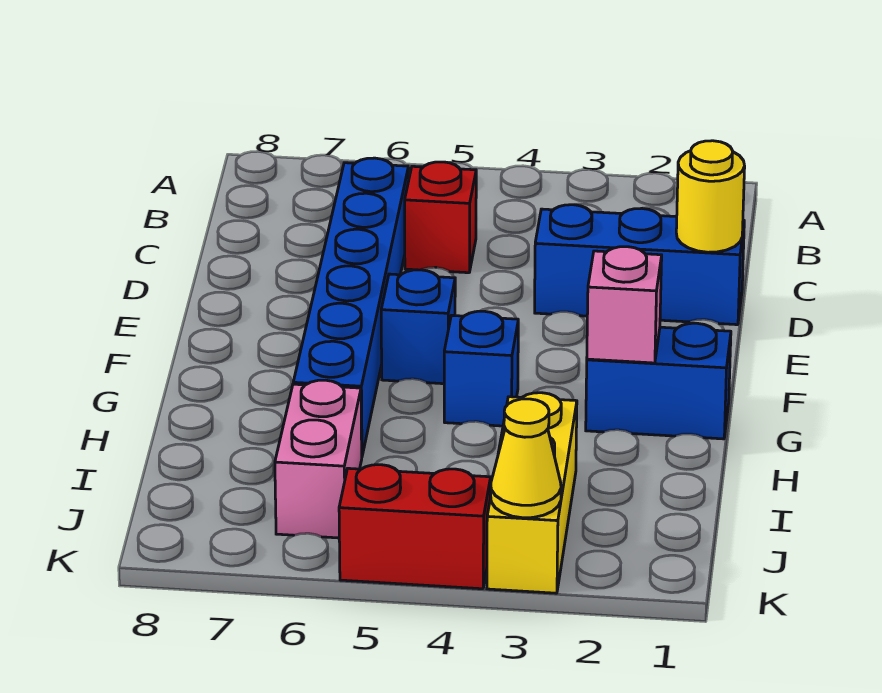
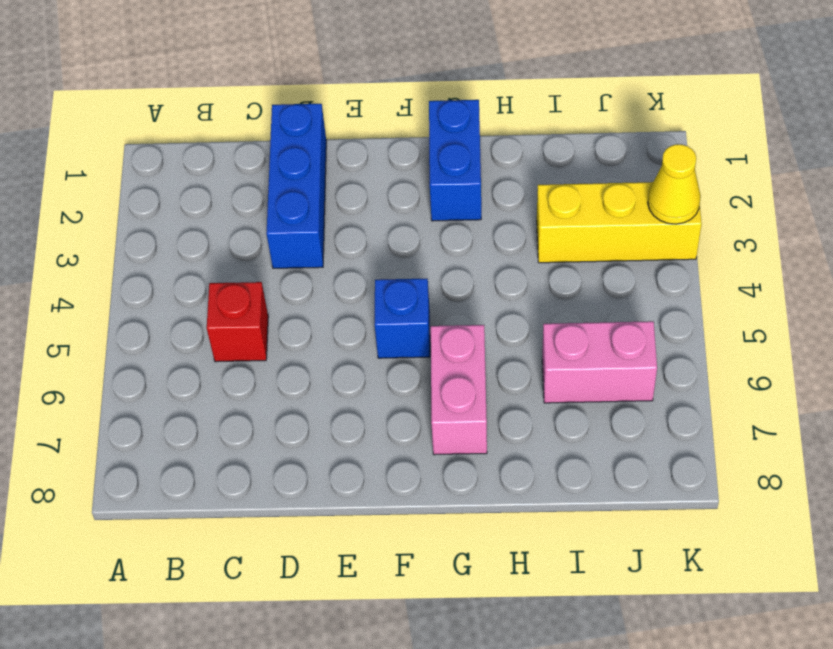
pink brick G6:G7 level 1 -> blue brick C6:H6 level 1
none -> blue brick G4 level 1
none -> red brick K4:K5 level 1
none -> yellow round brick D1 level 2

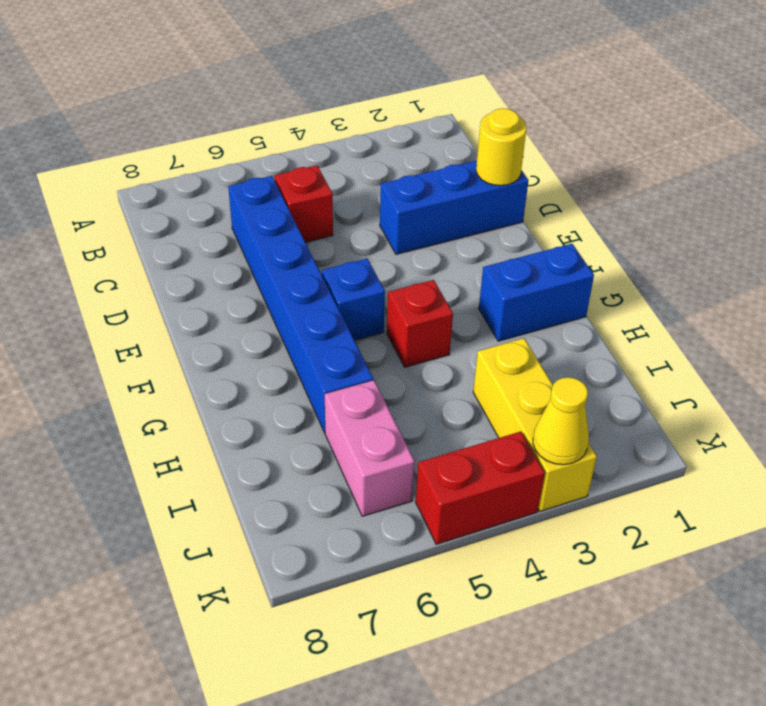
red brick G4 level 1 -> blue brick G4 level 1
none -> pink brick G2 level 2

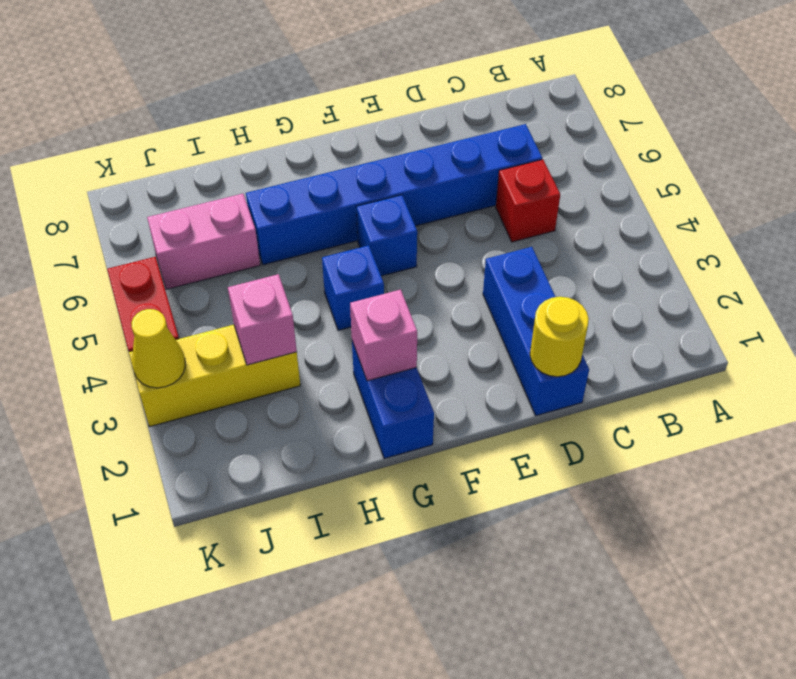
pink brick I3 level 2 -> none

